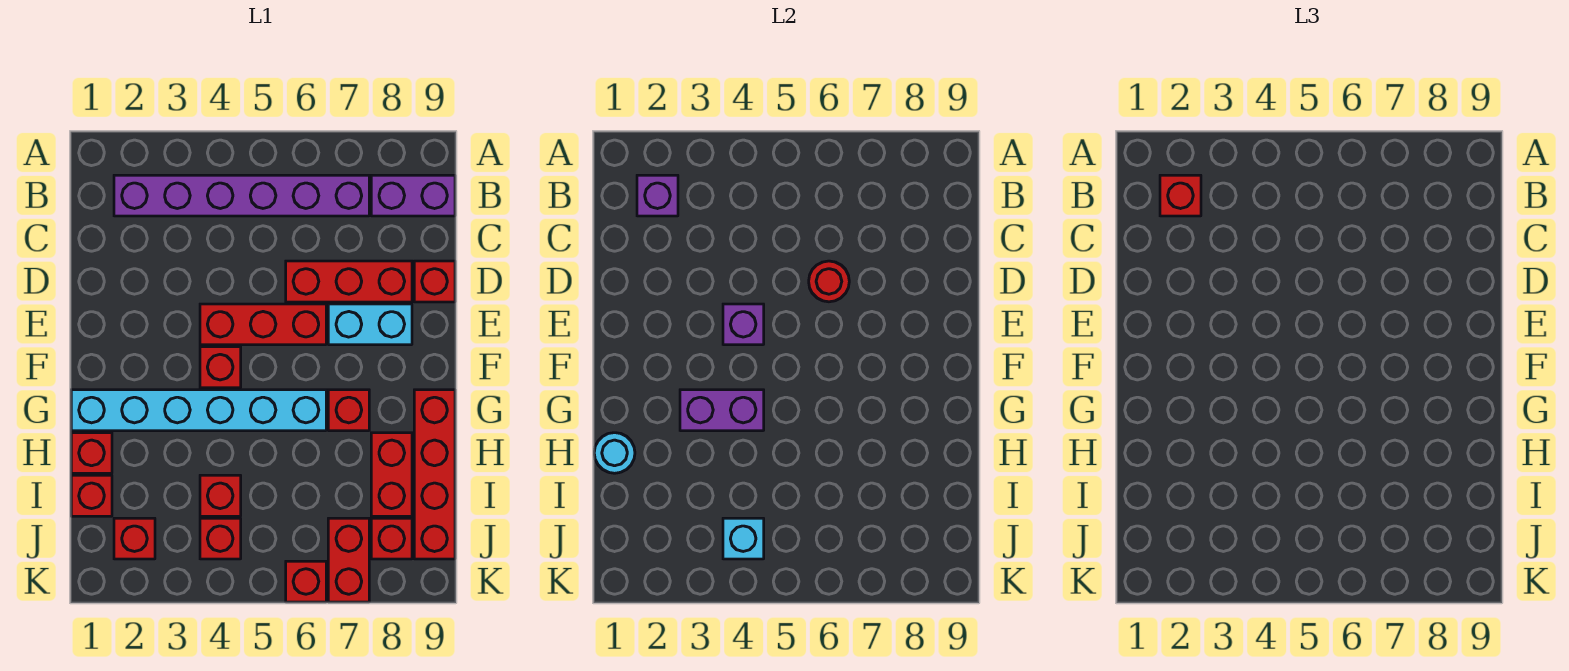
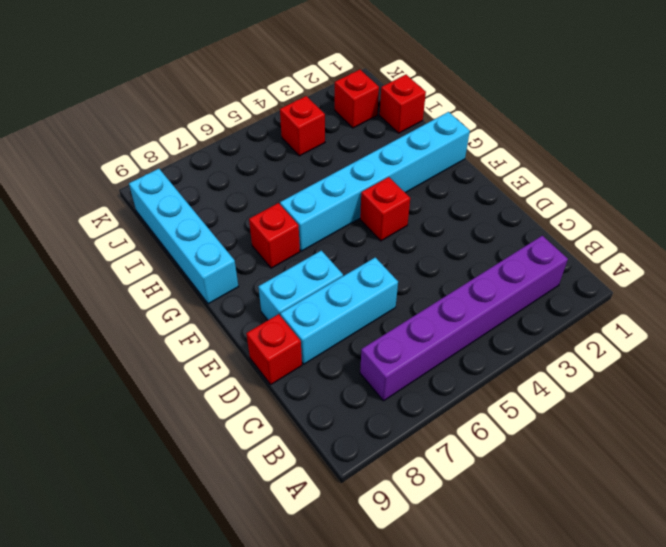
cyan brick D6:D8 level 1 -> red brick D6:D8 level 1
cyan brick G9:J9 level 1 -> red brick G9:J9 level 1
none -> purple brick B8:B9 level 1
none -> red brick E4:E6 level 1
none -> red brick H1 level 1

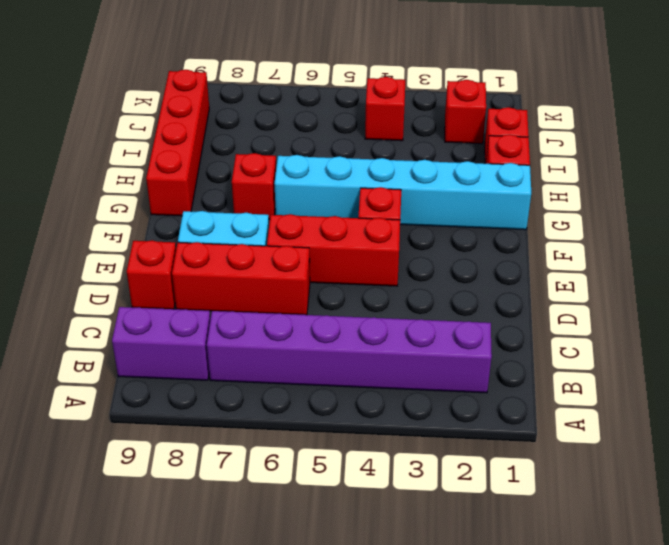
none -> red brick H8:I8 level 1
none -> red brick I4 level 1
none -> red brick J7:K7 level 1

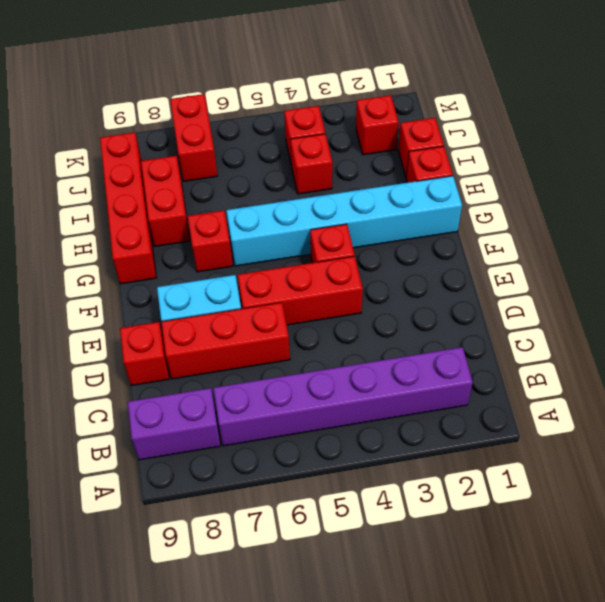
none -> red brick J8 level 1
none -> red brick K6 level 1
none -> purple brick B2 level 2

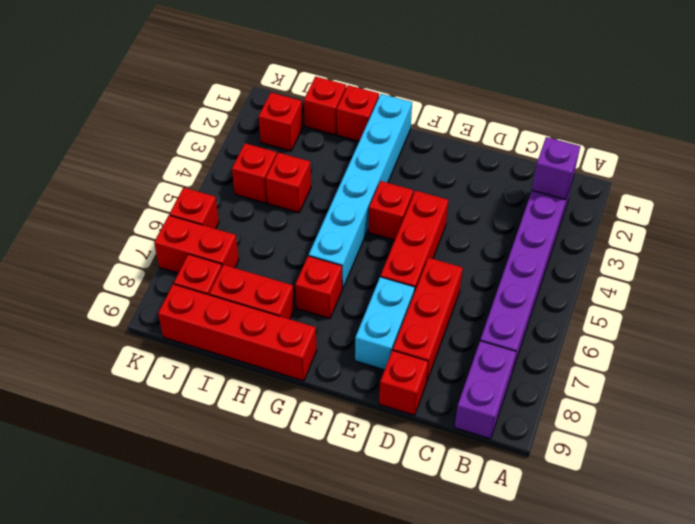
none -> red round brick D6 level 2
none -> purple brick E4 level 2
none -> purple brick G3:G4 level 2

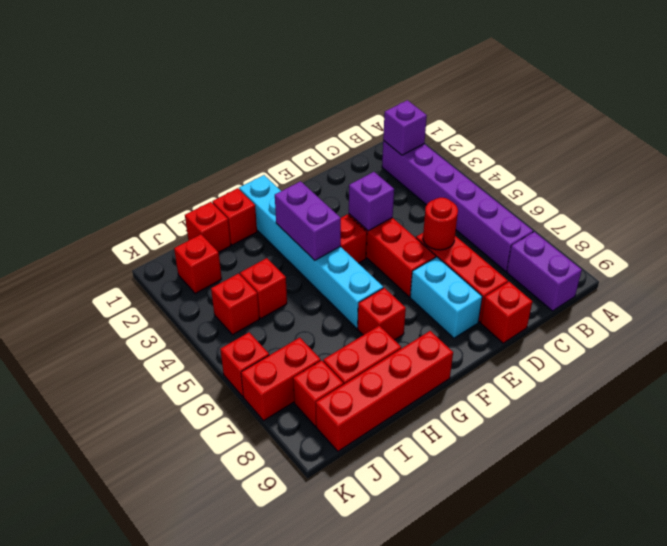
none -> cyan round brick H1 level 2
none -> cyan brick J4 level 2
none -> red brick B2 level 3

